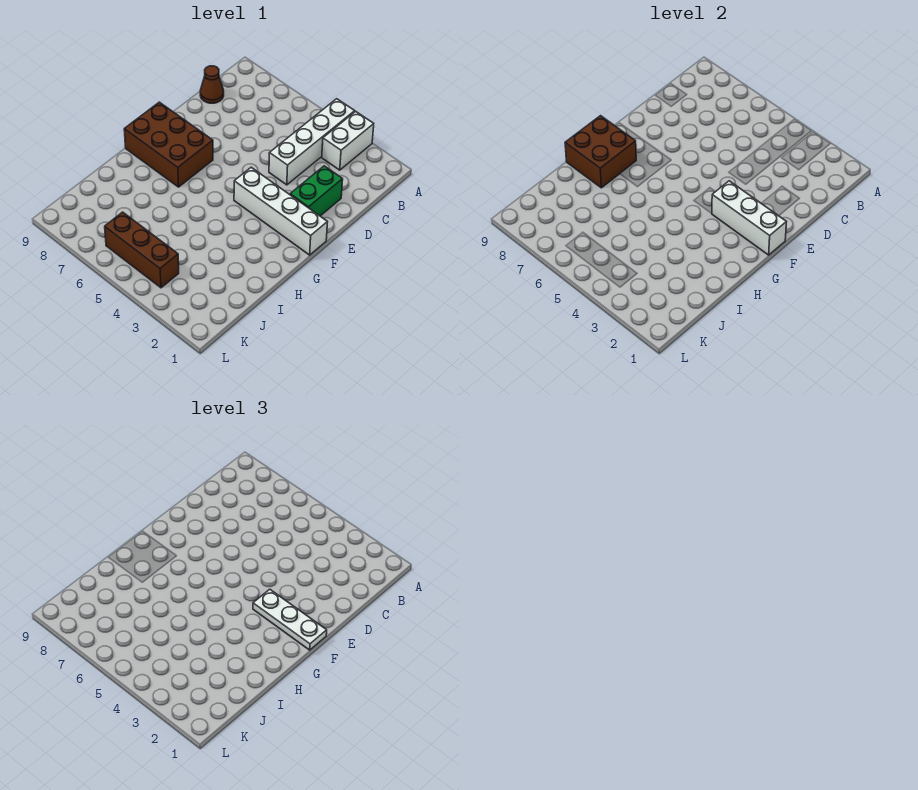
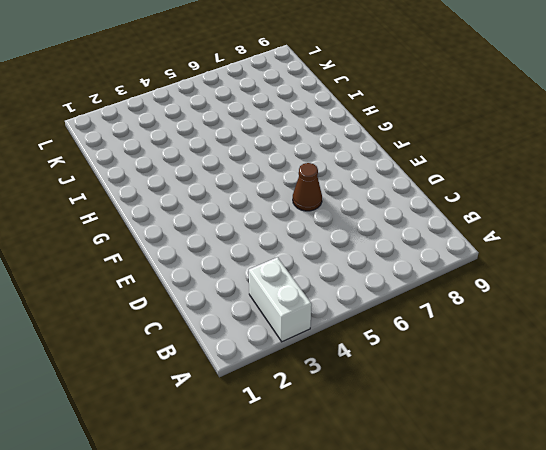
brown cone E6 level 1 -> brown cone C9 level 1
none -> white brick A4:D4 level 1
none -> green brick D2:E2 level 1

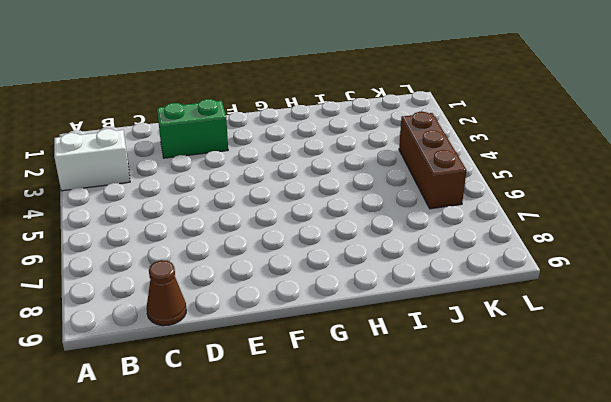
none -> white brick A4:D4 level 1
none -> white brick F1:F4 level 1

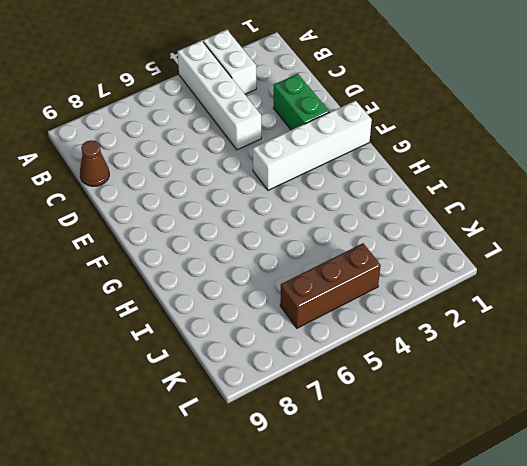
none -> brown brick F7:G9 level 1
none -> white brick F1:F3 level 2

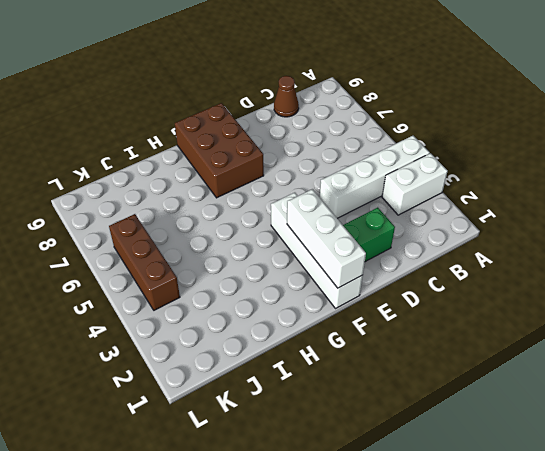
none -> brown brick G8:H9 level 2
none -> white plate F1:F3 level 3

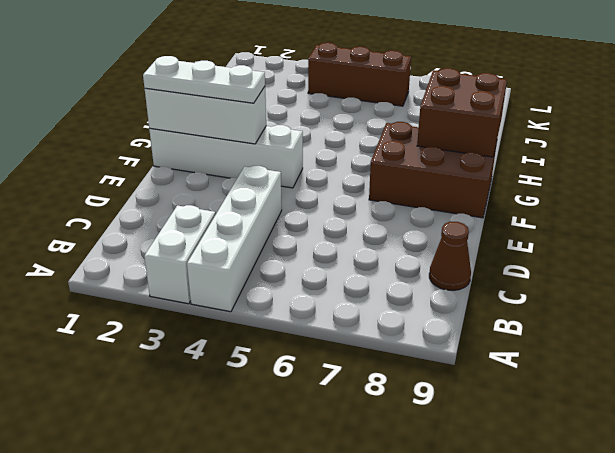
none -> green brick D2:E2 level 1

